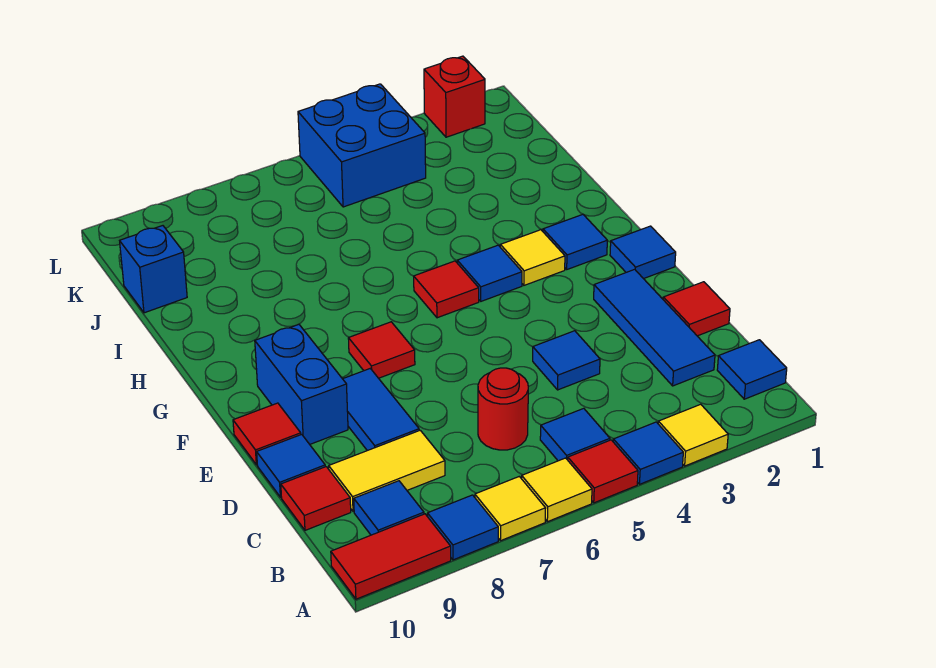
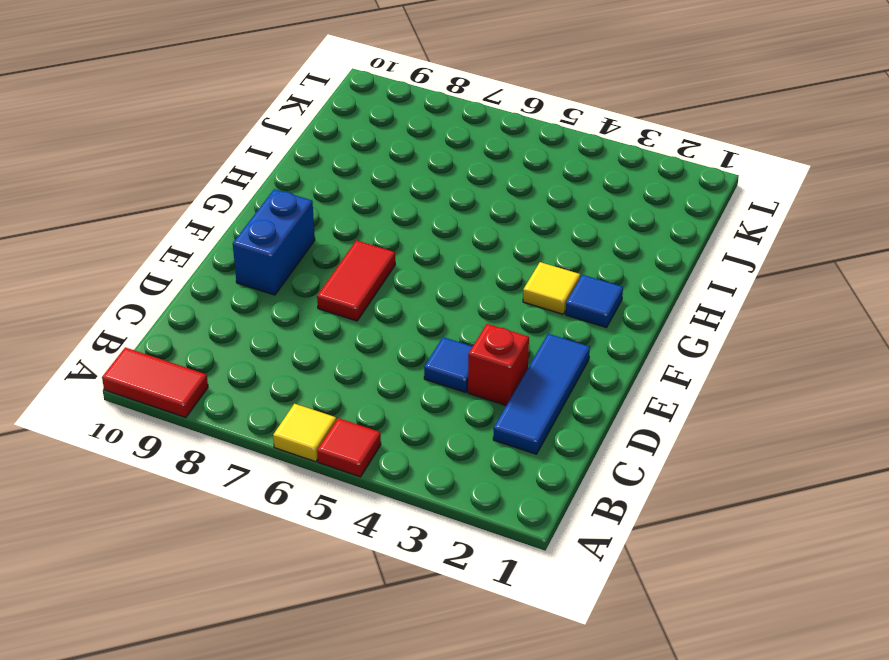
red brick D3 level 1 -> red brick L2 level 1
red tile E7:F7 level 1 -> red tile F7 level 1
none -> yellow tile A3 level 1
none -> blue tile A4 level 1
none -> yellow tile A7 level 1

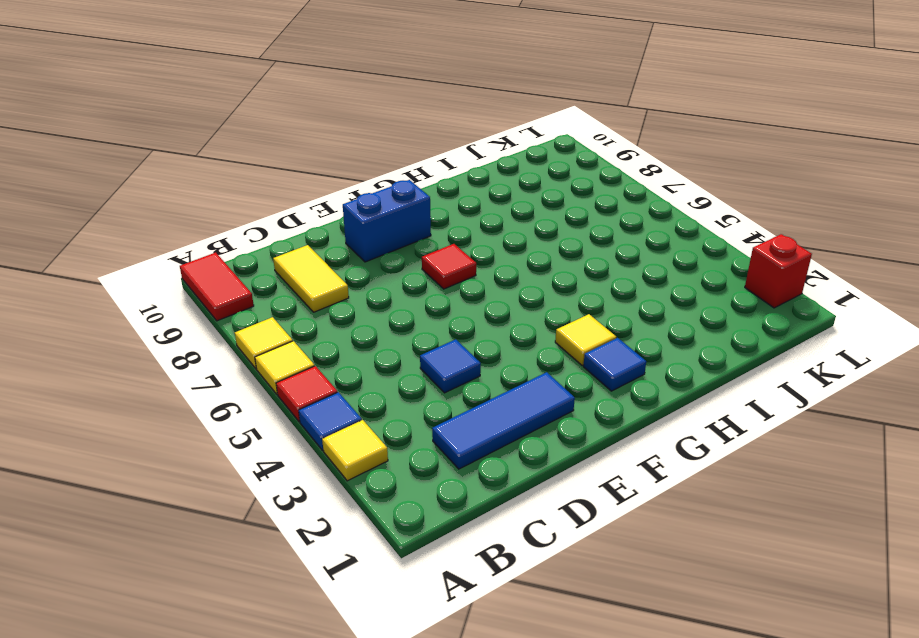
none -> blue tile A8 level 1
none -> blue tile B1 level 1
none -> blue tile B5 level 1

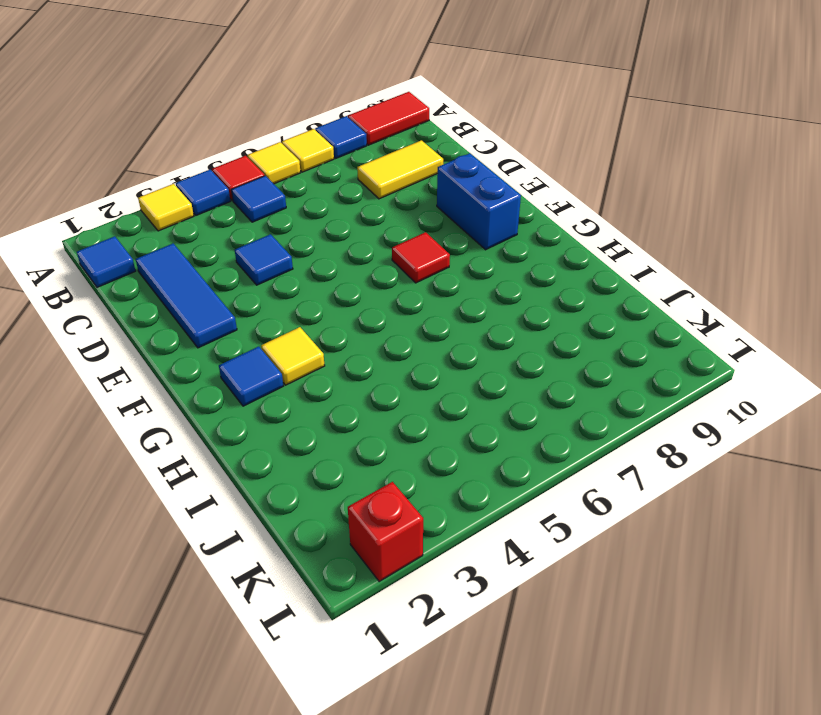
none -> blue tile B9 level 1
none -> red round brick C6 level 1
none -> red tile C10 level 1

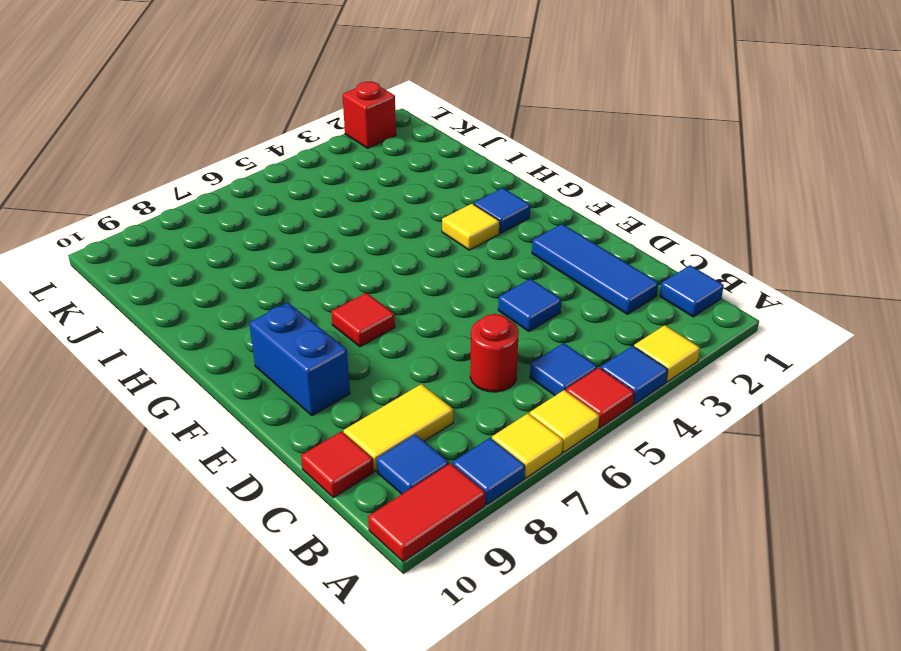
none -> red tile D1 level 1
none -> blue tile D8:E8 level 1
none -> blue tile D10 level 1

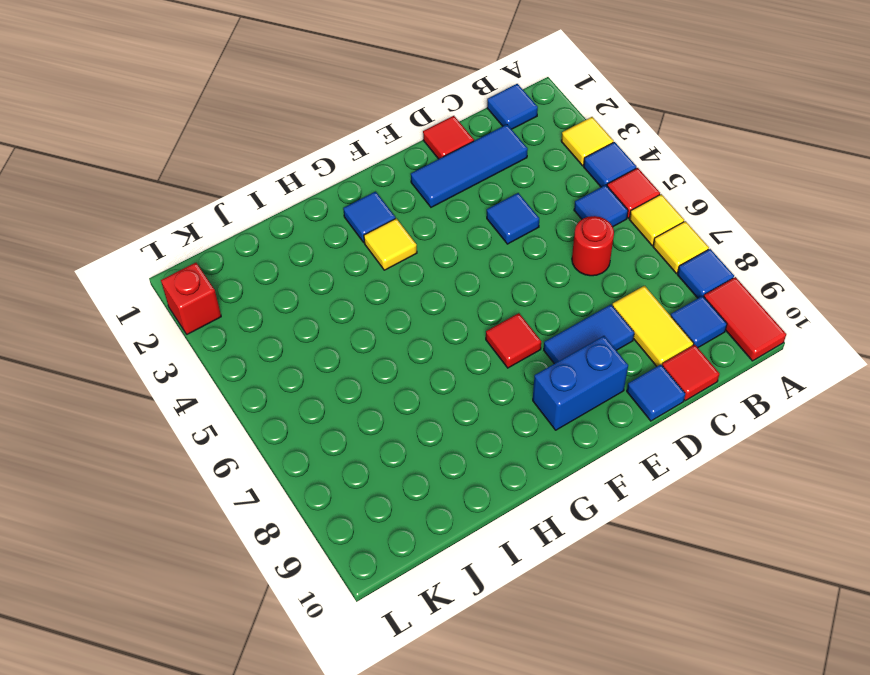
none -> red tile E10 level 1
none -> blue tile F1 level 1
none -> blue tile G4 level 1

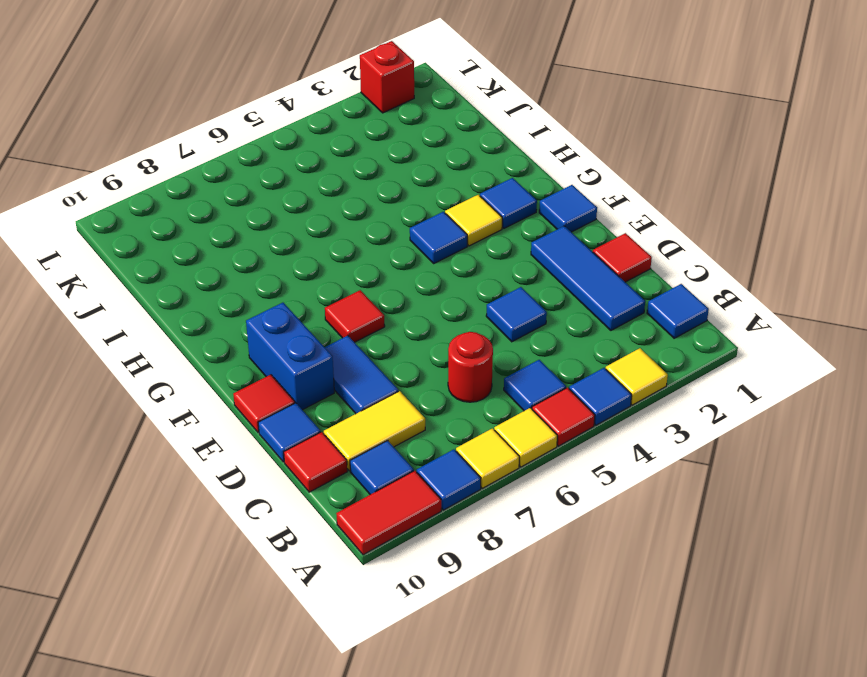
none -> red tile G5 level 1
none -> blue brick J10 level 1
none -> blue brick K4:L5 level 1

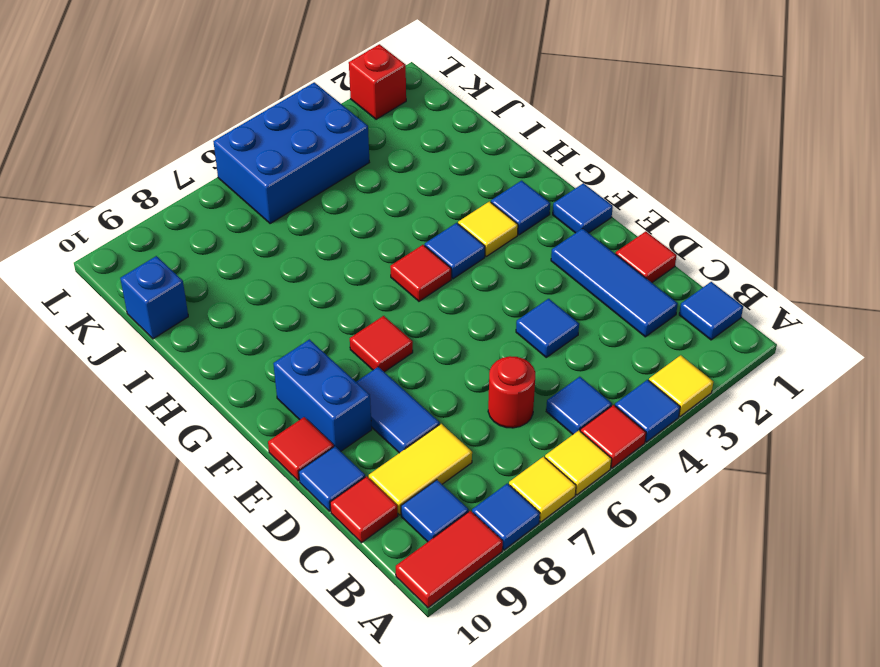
blue brick K4:L6 level 1 -> blue brick K4:L5 level 1

